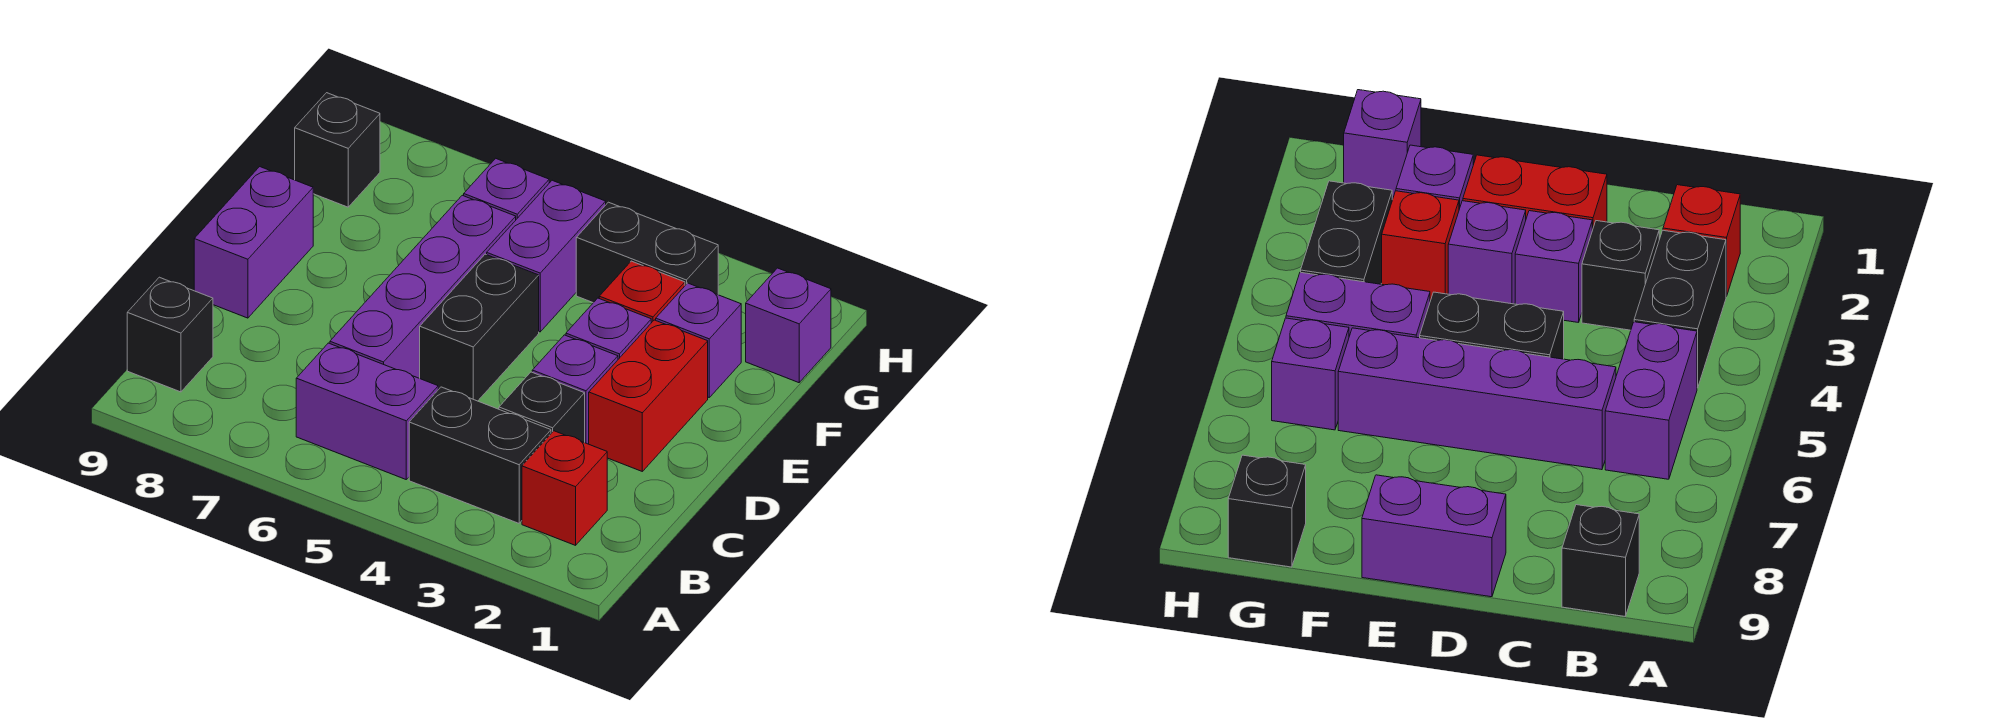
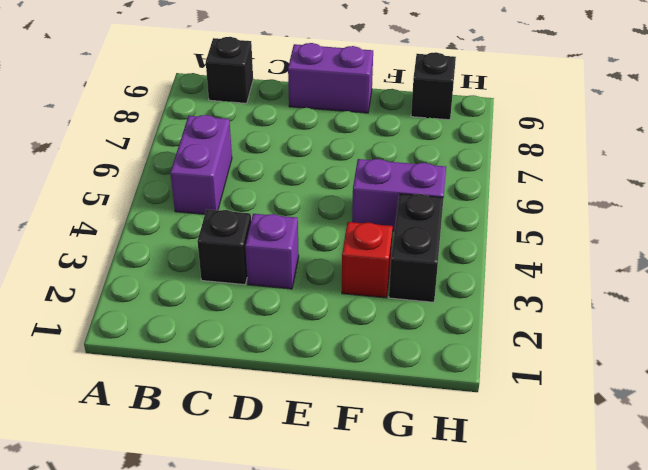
none -> red brick B2 level 1
none -> black brick B3:B4 level 1
none -> purple brick C6:F6 level 1

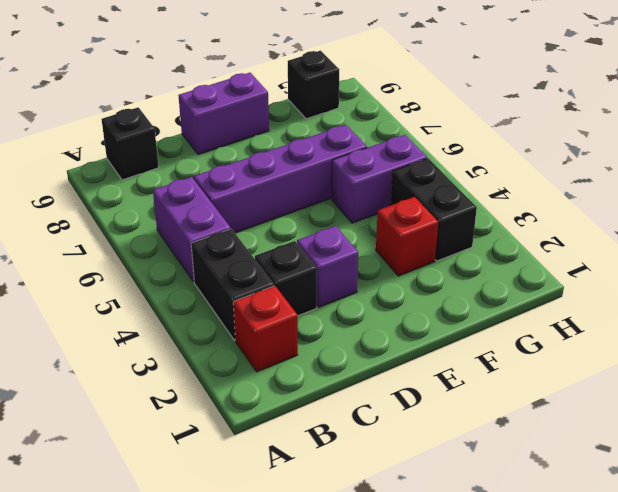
none -> red brick D2:E2 level 1
none -> black brick D5:E5 level 1
none -> purple brick E3 level 1

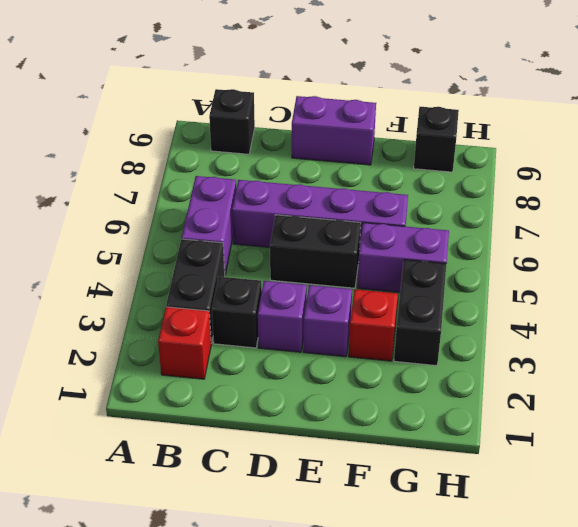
none -> red brick D2:E2 level 1
none -> purple brick F2 level 1
none -> purple brick G1 level 1

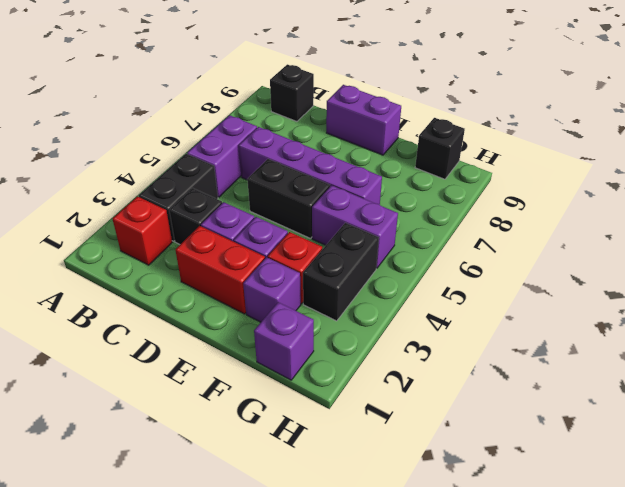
none -> purple brick G6 level 1

